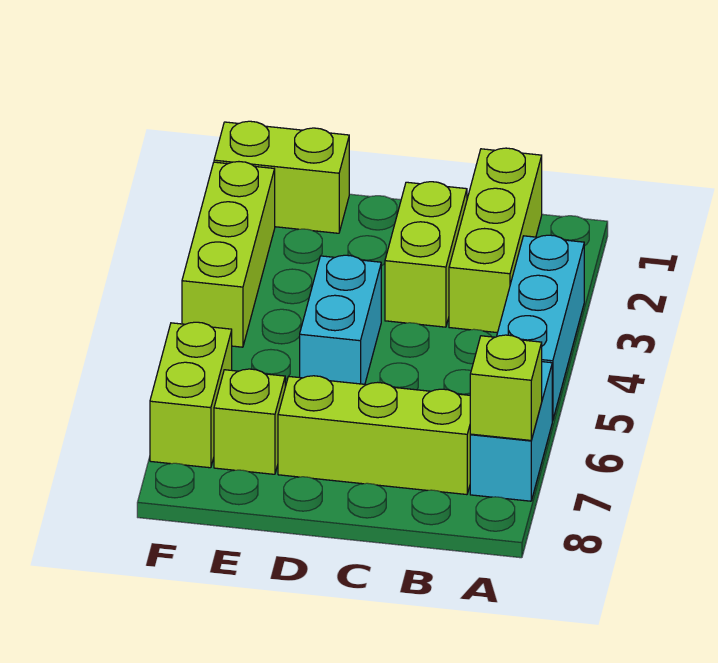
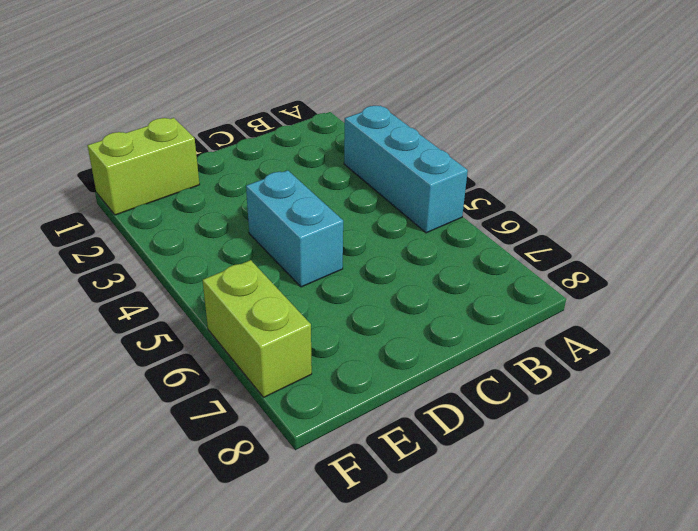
none -> cyan brick A6:A7 level 1
none -> lime brick B1:B3 level 1

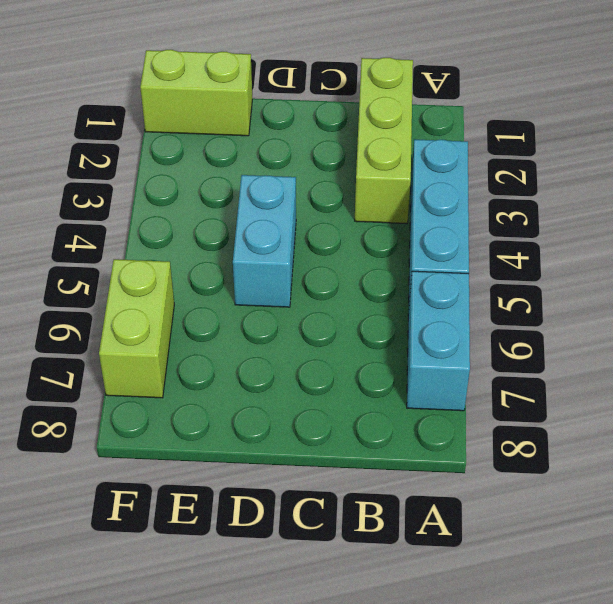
none -> lime brick B7:D7 level 1
none -> lime brick C2:C3 level 1

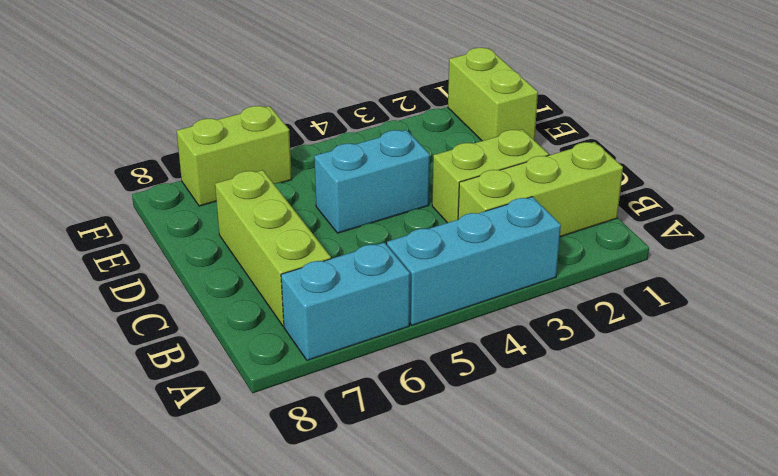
none -> lime brick E7 level 1
none -> lime brick F2:F4 level 1

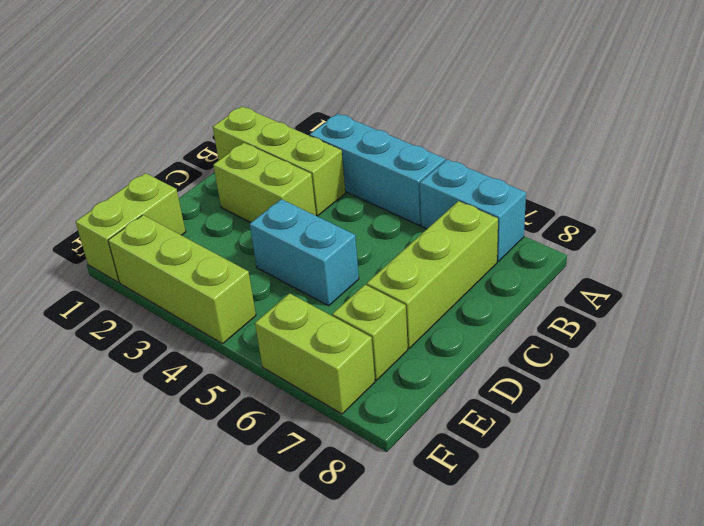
none -> lime brick A7 level 2

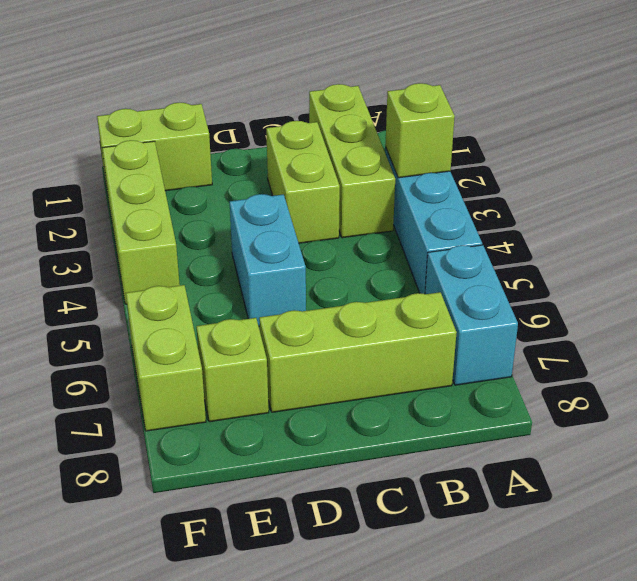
lime brick A3 level 2 -> lime brick A7 level 2

